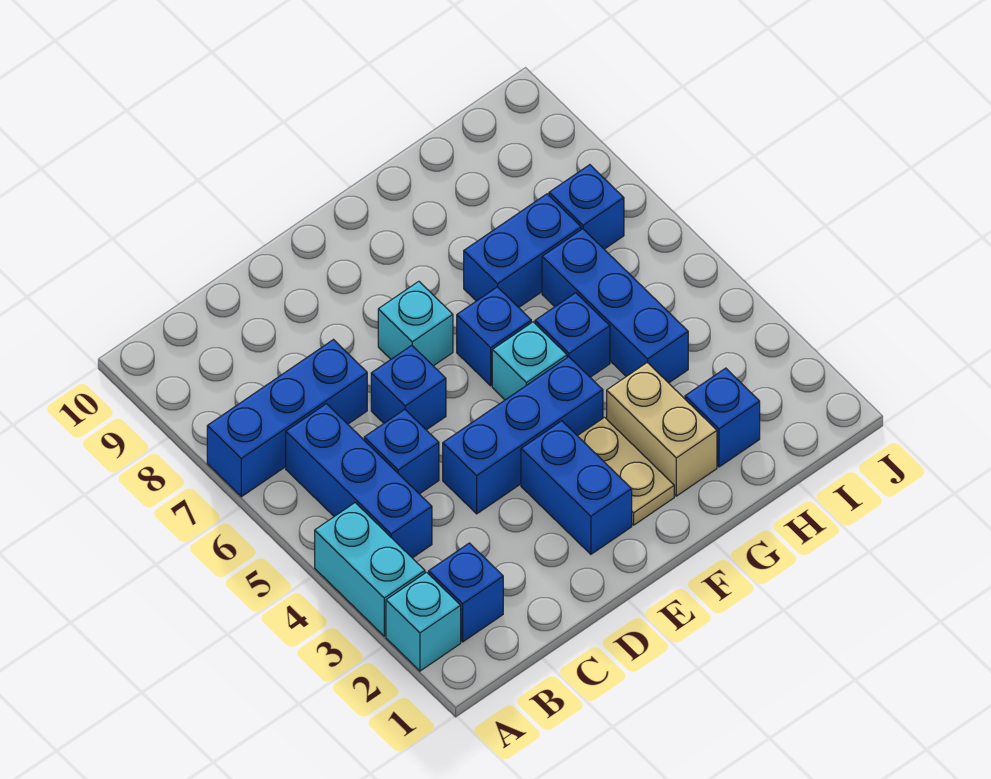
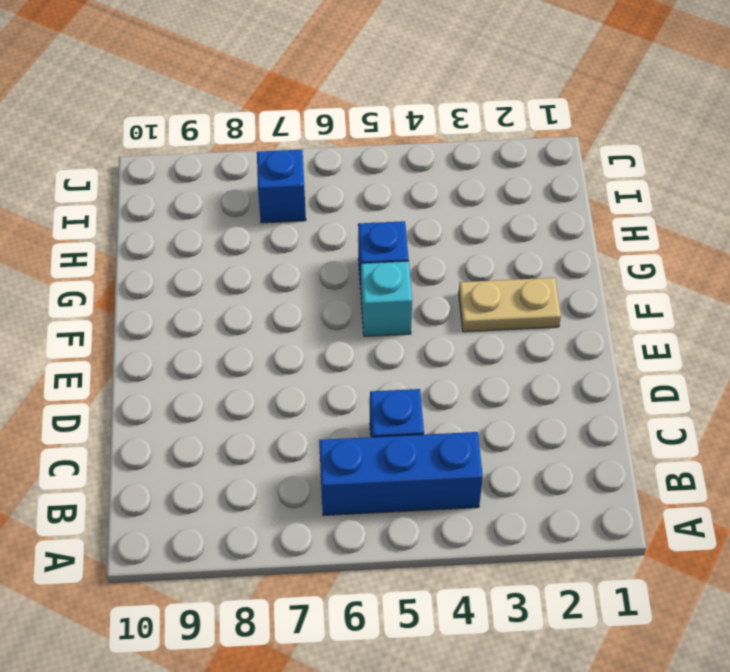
none -> cyan brick A2 level 1
none -> cyan brick A3:A4 level 1
none -> blue brick A7:C7 level 1

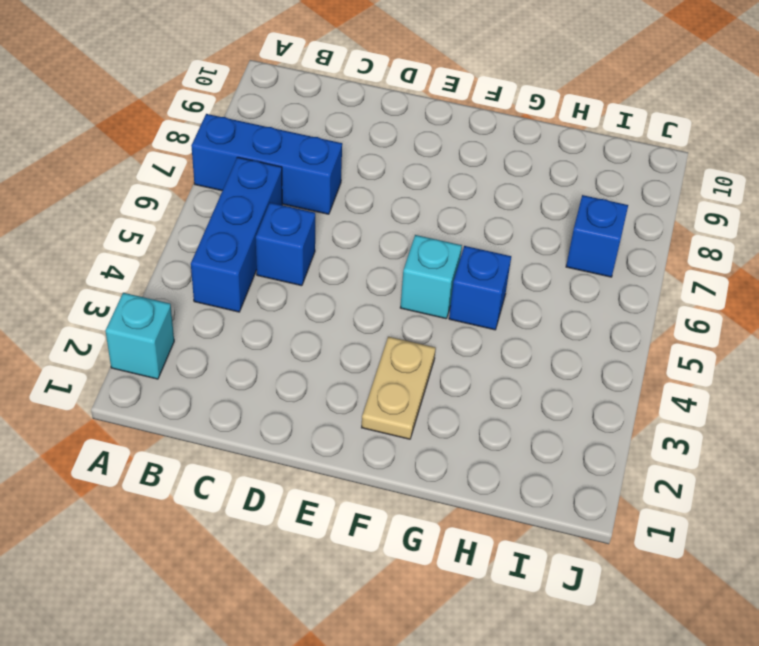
none -> cyan brick A3:A4 level 1
none -> blue brick B2 level 1
none -> blue brick D4:F4 level 1

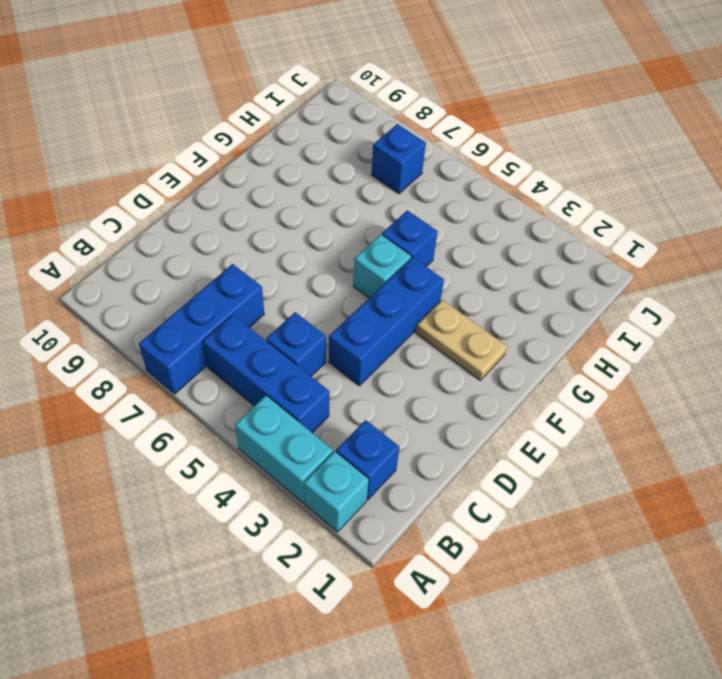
none -> blue brick D6 level 1
none -> blue brick E2:E3 level 1
none -> cyan brick E7 level 1

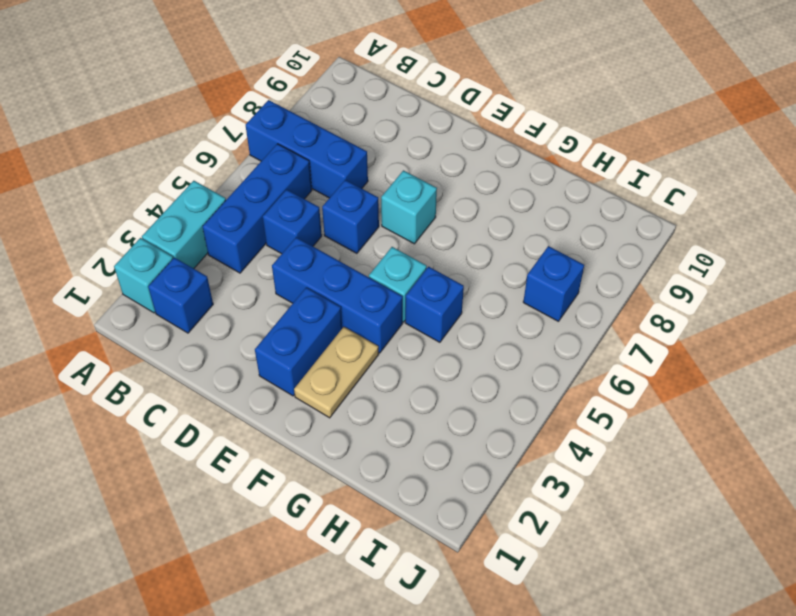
none -> blue brick F6 level 1
none -> tan brick G2:G3 level 1
none -> blue brick G7:H7 level 1

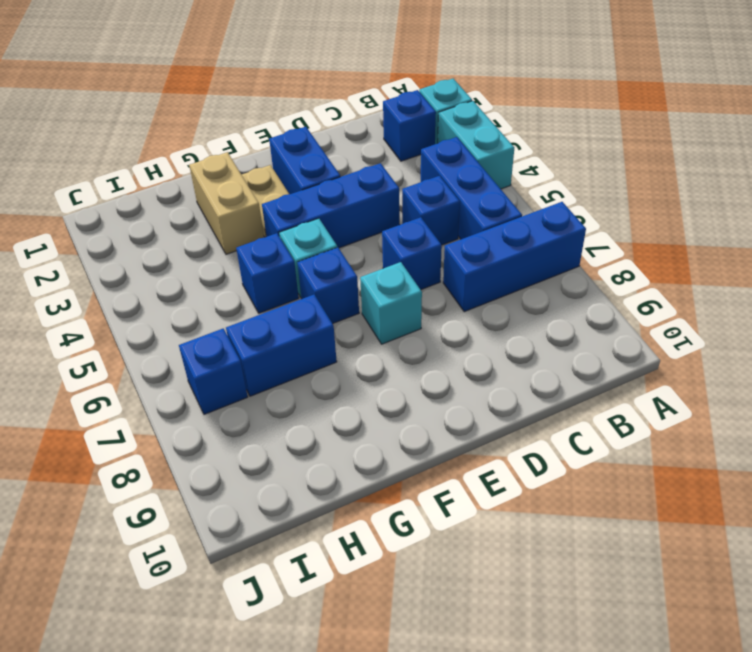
none -> blue brick H2 level 1
none -> blue brick H4:H6 level 1

